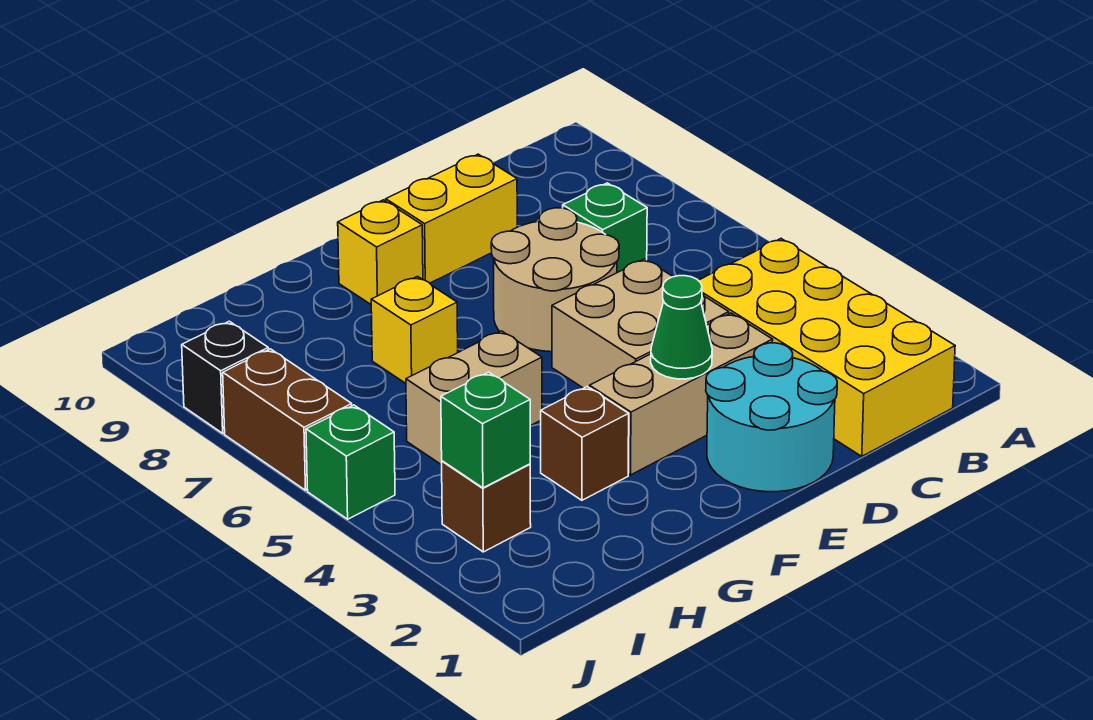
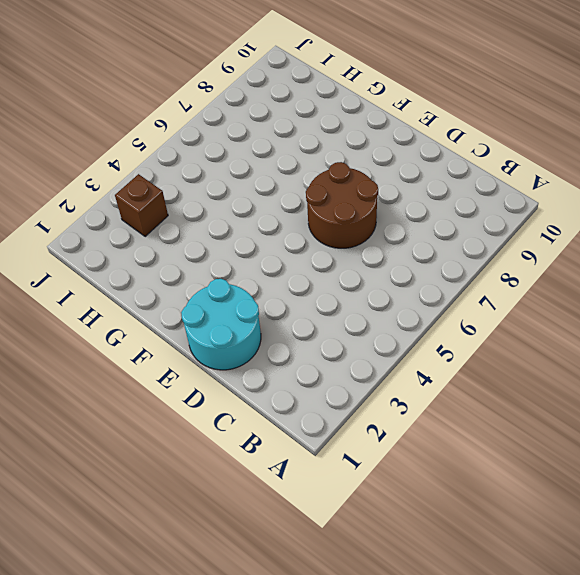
brown round brick D6:E7 level 1 -> tan round brick D6:E7 level 1
none -> yellow brick B1:C4 level 1
none -> green brick C7 level 1
none -> tan brick D3:F3 level 1

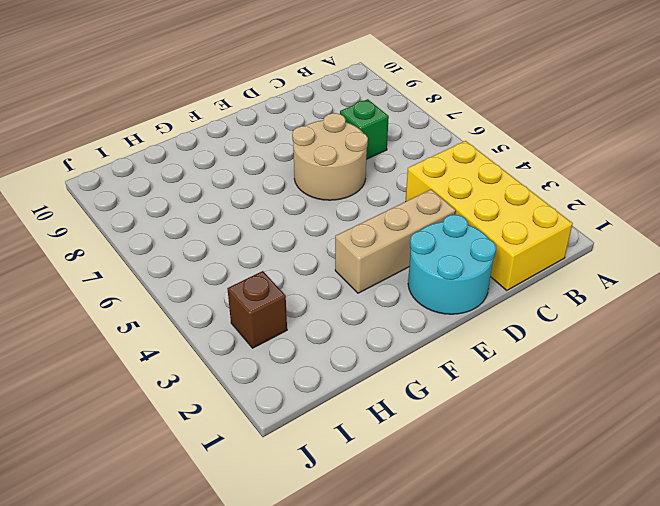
none -> tan brick D4:E5 level 1
none -> yellow brick D9:E9 level 1
none -> yellow brick F9 level 1

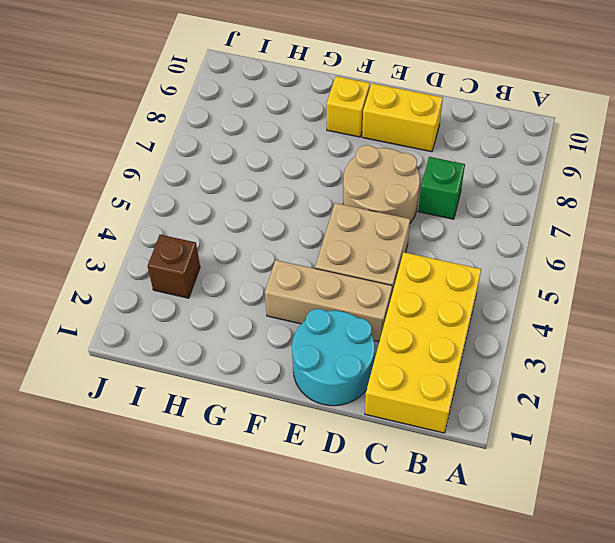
none -> brown brick G3 level 1
none -> tan brick G5:H5 level 1
none -> yellow brick G7 level 1

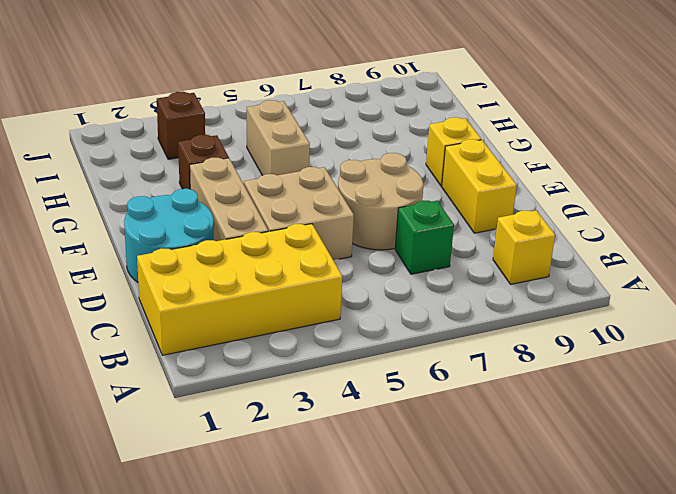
yellow brick B9 level 1 -> yellow brick G7 level 1
none -> green brick J5 level 1
none -> brown brick J6:J7 level 1
none -> black brick J8 level 1

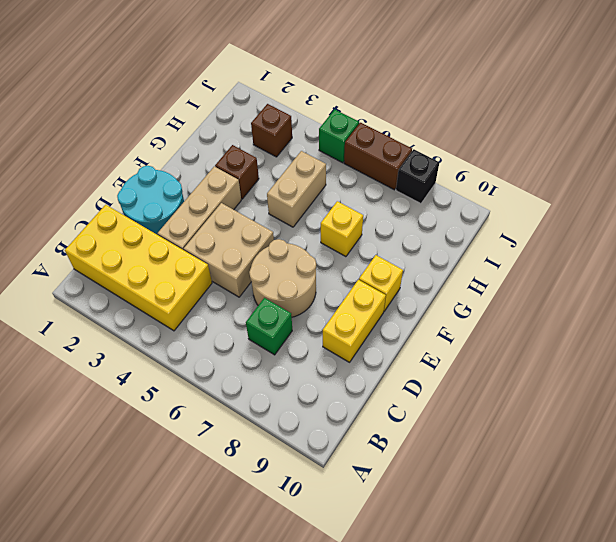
none -> green cone E3 level 2
none -> green brick I3 level 2

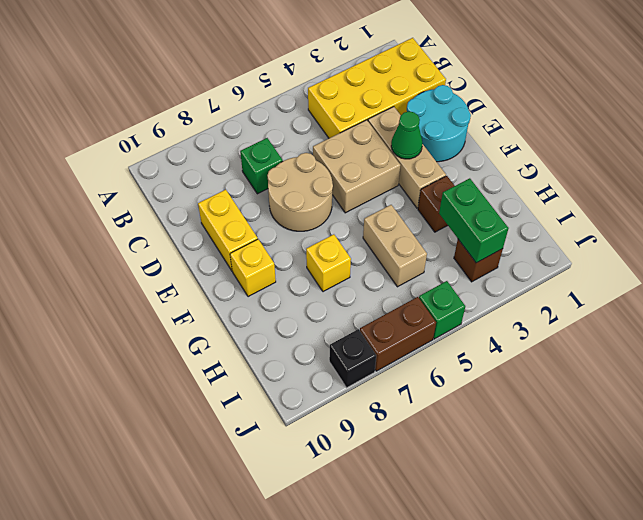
green brick H3:I3 level 2 -> green brick I3 level 2

